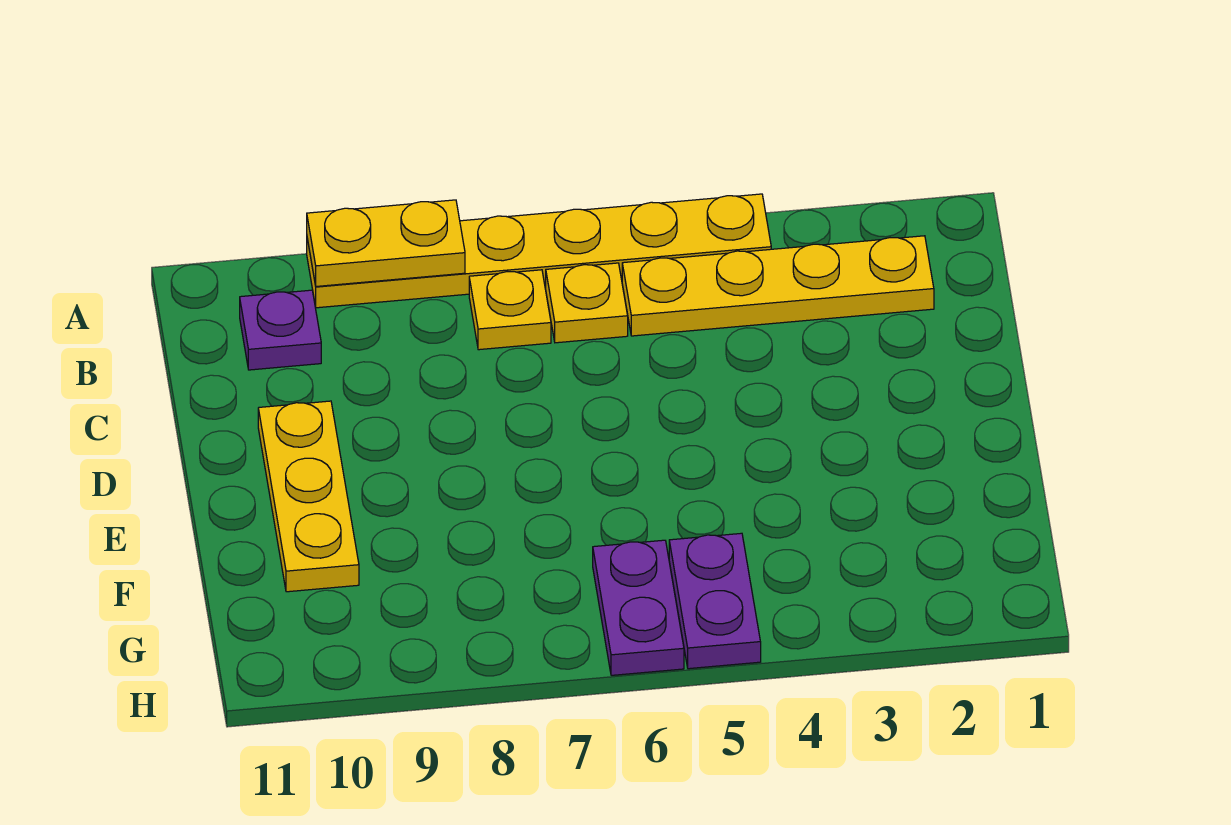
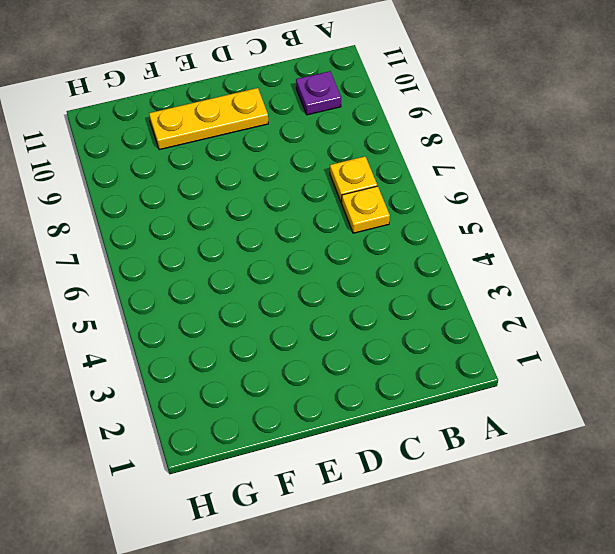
none -> yellow plate A4:A9 level 1
none -> yellow plate B2:B5 level 1

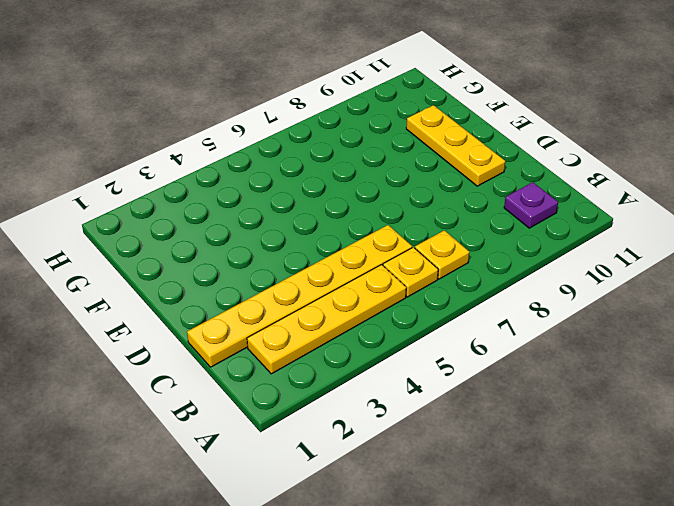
yellow plate C1:C6 level 1 -> yellow plate A4:A9 level 1
none -> purple plate G5:H5 level 1
none -> purple plate G6:H6 level 1

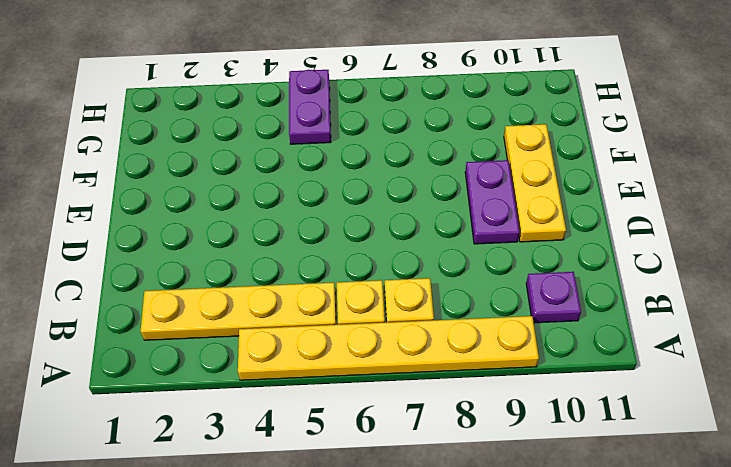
purple plate D9:E9 level 1 -> purple plate G6:H6 level 1
none -> yellow plate A8:A9 level 2

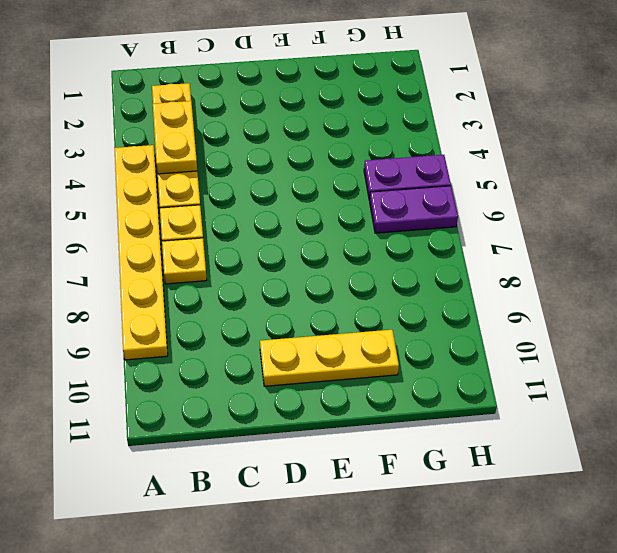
yellow plate B3:B4 level 2 -> yellow plate A8:A9 level 2
none -> purple plate B10 level 1

